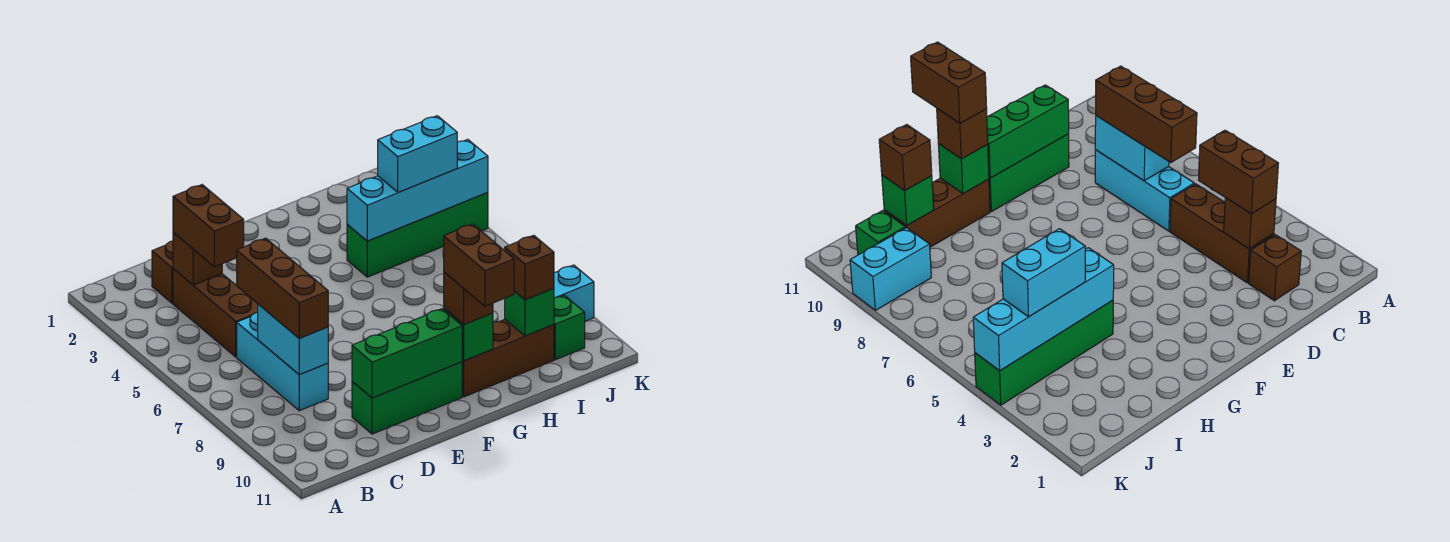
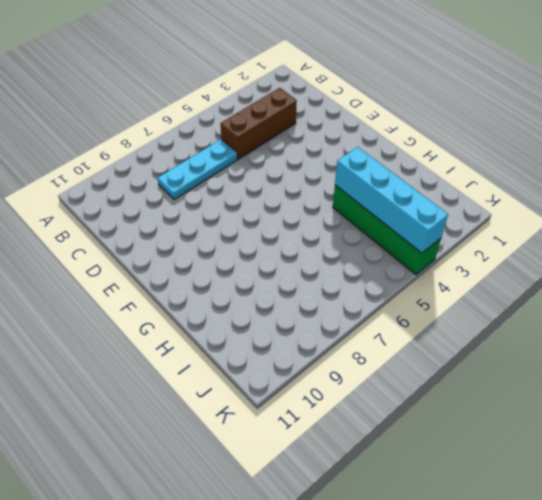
cyan plate C6:C8 level 1 -> cyan brick C6:C8 level 1
none -> brown brick C2 level 1
none -> green brick D10:F10 level 1
none -> brown brick G10:I10 level 1

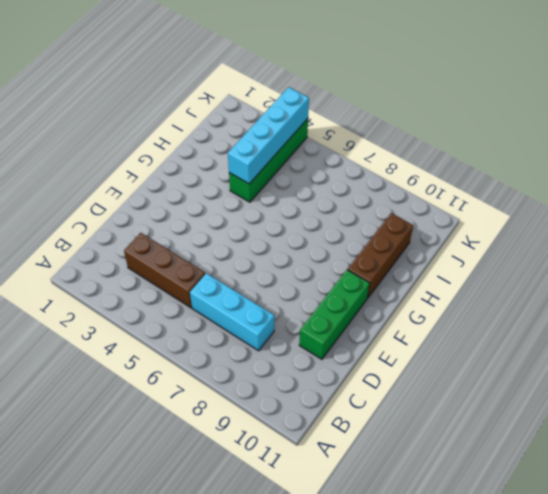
none -> brown brick C2 level 1
none -> cyan brick J9:K9 level 1
none -> green brick J10 level 1

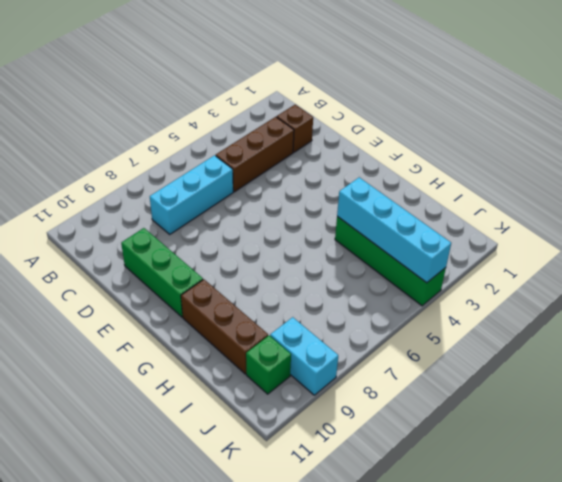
none -> brown brick C3 level 2
none -> cyan brick C7:C8 level 2
none -> green brick D10:F10 level 2

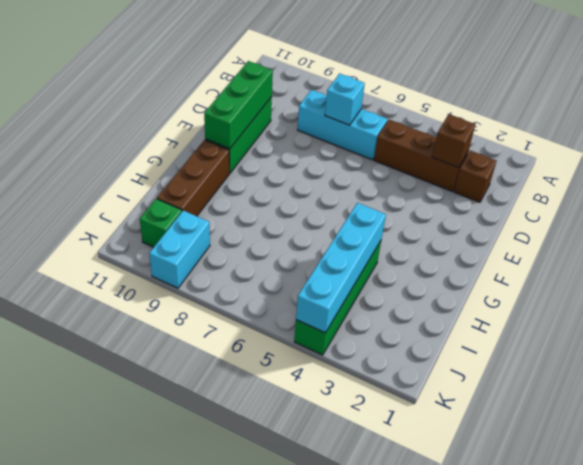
cyan brick C7 level 2 -> cyan brick C7:C8 level 2
none -> green brick G10 level 2
none -> green brick I10 level 2
none -> brown brick C3:C4 level 3

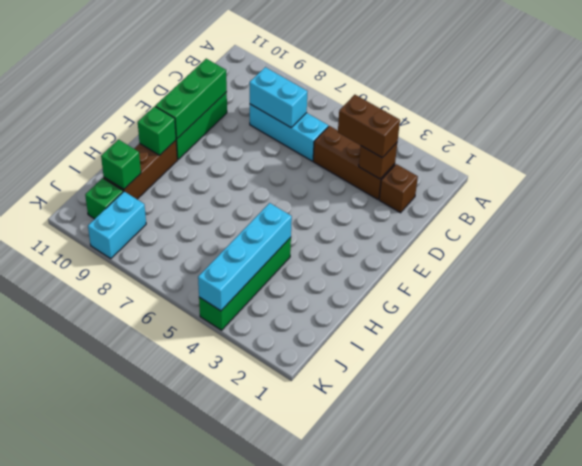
none -> brown brick C6:C8 level 3
none -> brown brick G10 level 3
none -> cyan brick I4:J4 level 3

